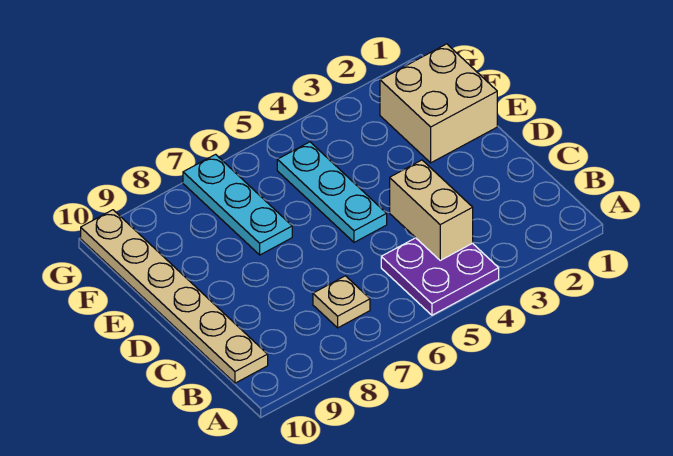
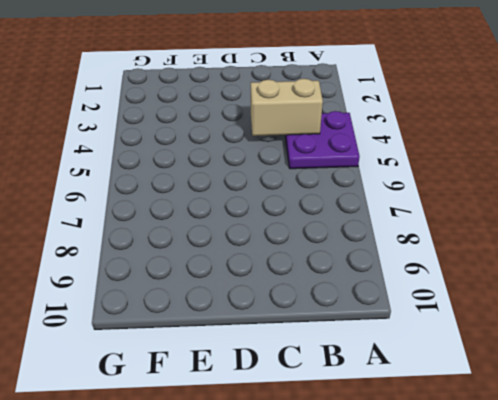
none -> tan plate B7 level 1
none -> tan plate B10:G10 level 1

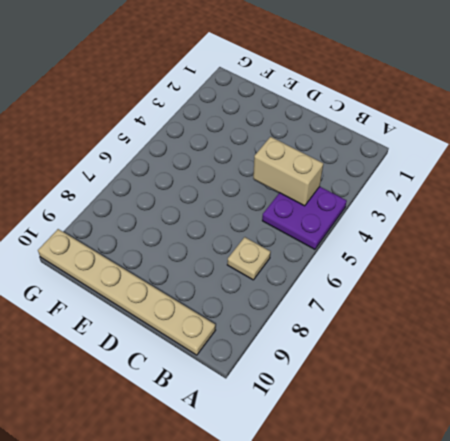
none -> cyan plate D5:F5 level 1
none -> tan brick E1:F2 level 1

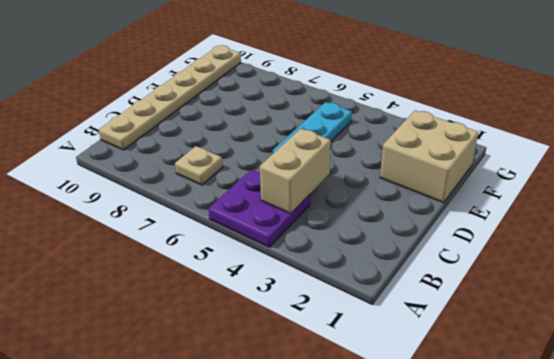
none -> cyan plate E7:G7 level 1

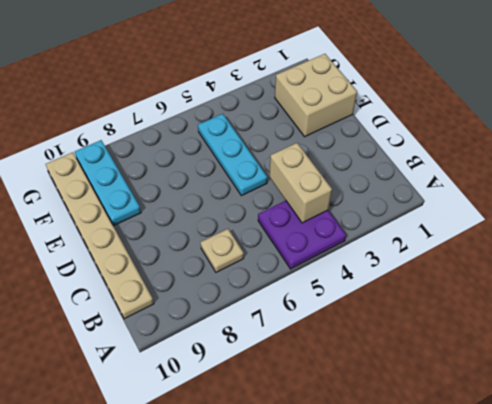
cyan plate E9:G9 level 1 -> cyan plate E7:G7 level 1

